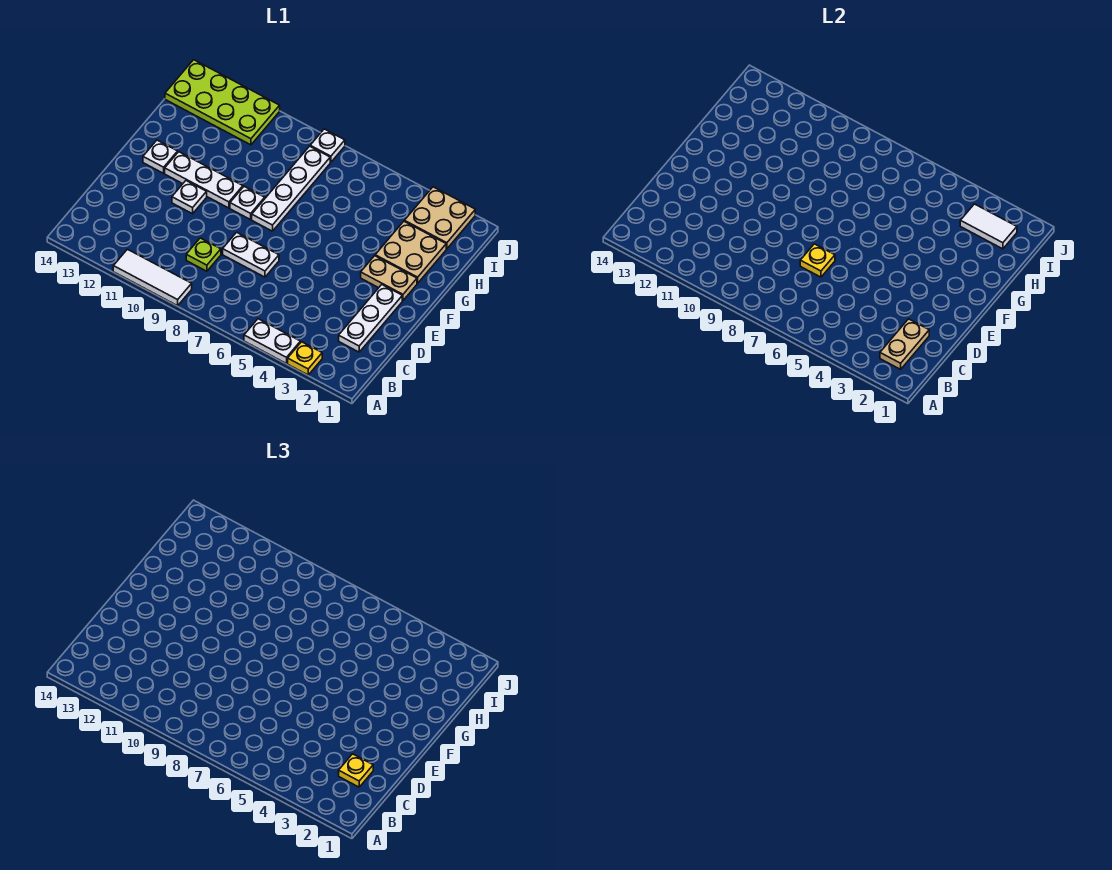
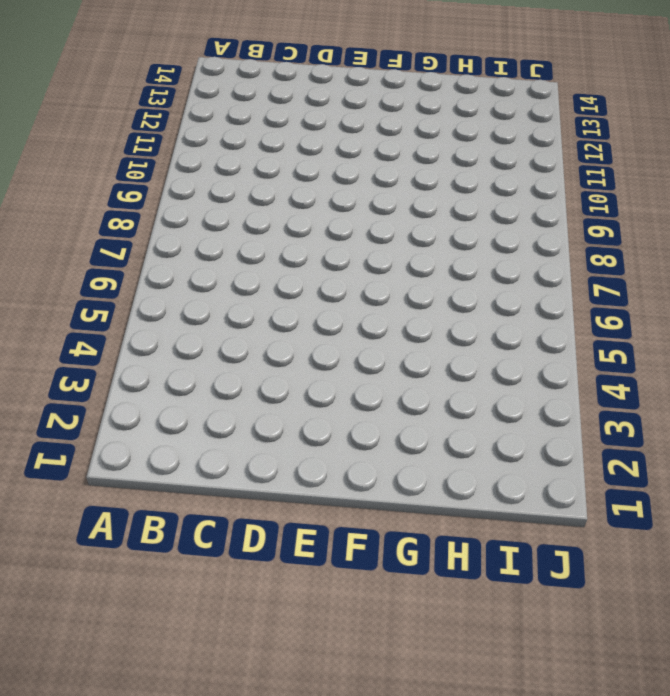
none -> yellow plate A3 level 1
none -> white plate A4:A5 level 1
none -> white tile A9:A11 level 1

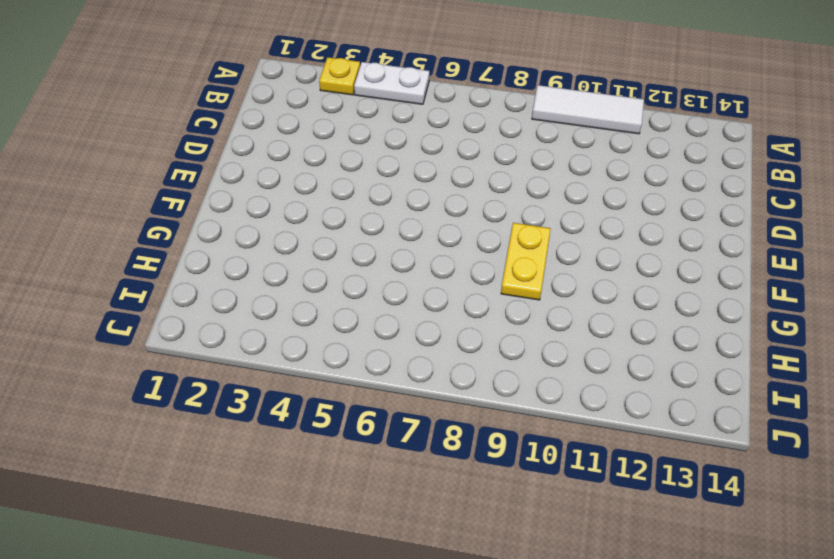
yellow plate F9:G9 level 1 -> white plate F9 level 1
none -> white plate C2:E2 level 1
none -> lime plate C9 level 1
none -> white plate D7:D8 level 1

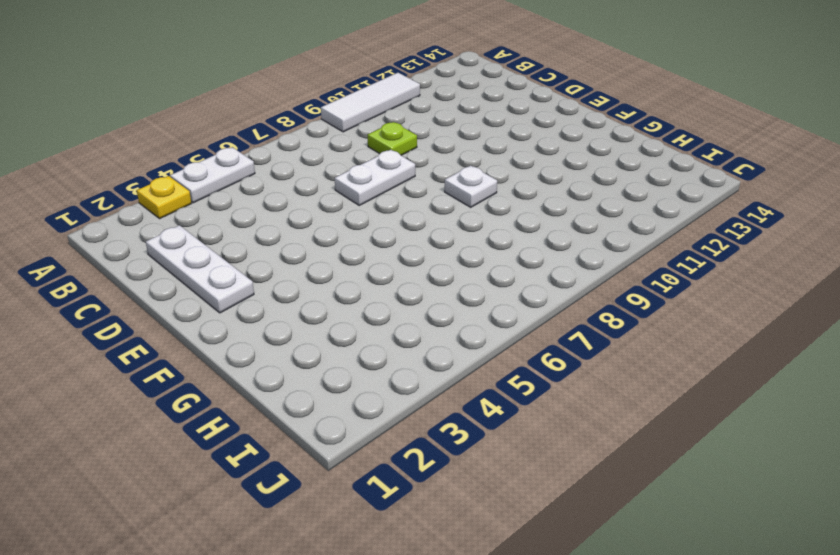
none -> white plate E11 level 1
none -> tan plate F2:F3 level 1
none -> white plate F8:I8 level 1

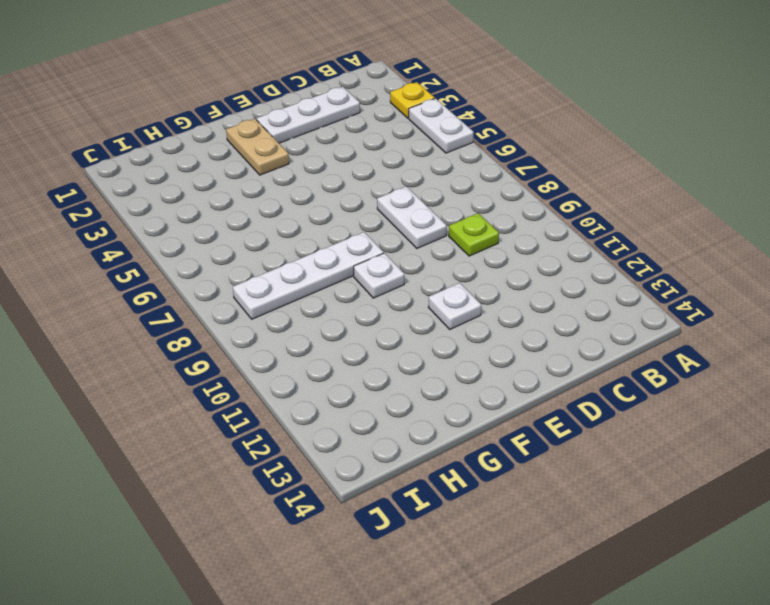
none -> white tile A9:A11 level 1
none -> white plate F10:F12 level 1
none -> white plate F13 level 1

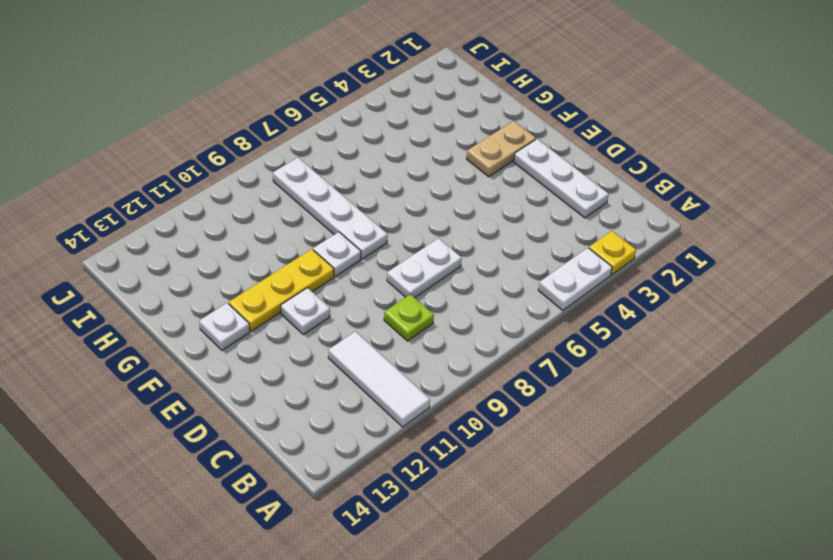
white tile A11:C11 level 1 -> white tile A9:A11 level 1
yellow plate F10:F12 level 1 -> white plate F10:F12 level 1
none -> tan plate G2:H3 level 1
none -> tan plate I2:J3 level 1
none -> lime plate I11:J14 level 1

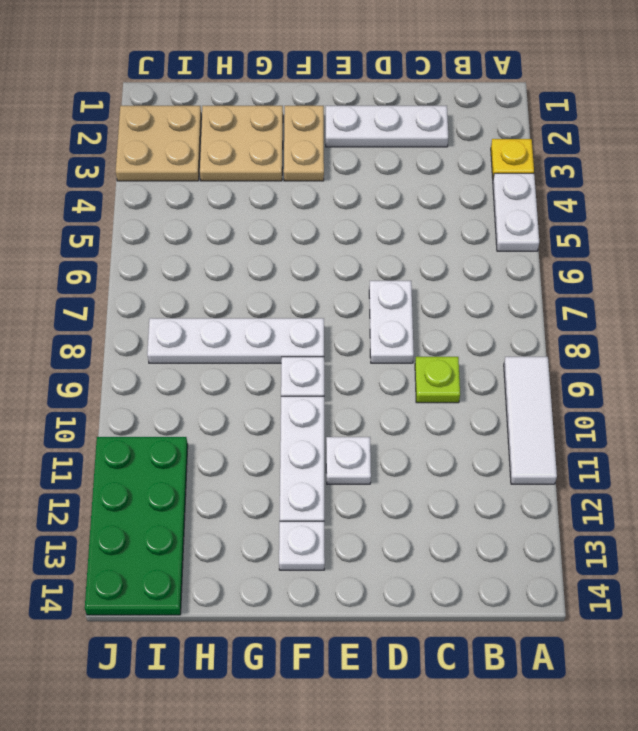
green plate I11:J14 level 1 -> lime plate I11:J14 level 1
none -> white plate J8 level 1
none -> tan plate B2:C2 level 2
none -> yellow plate D7 level 2

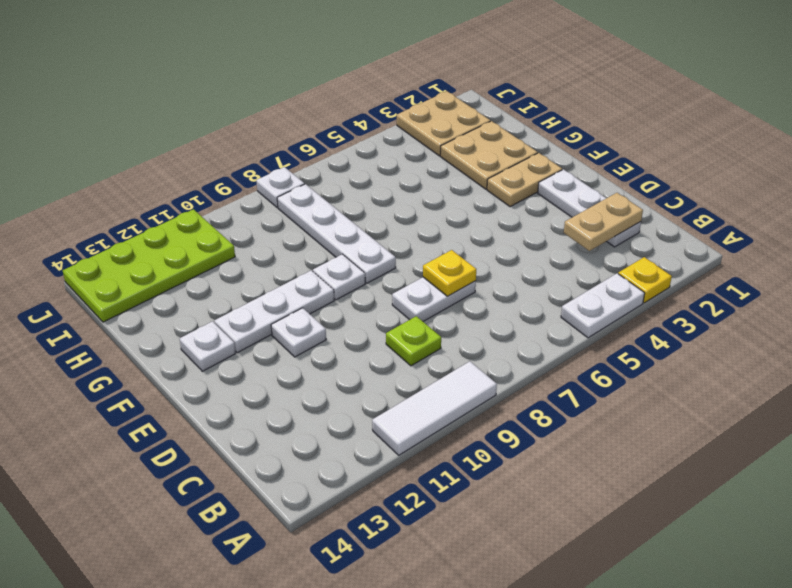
tan plate C2:C3 level 2 -> tan plate B2:C2 level 2
none -> white tile I2:I3 level 2
none -> yellow plate C2 level 3

